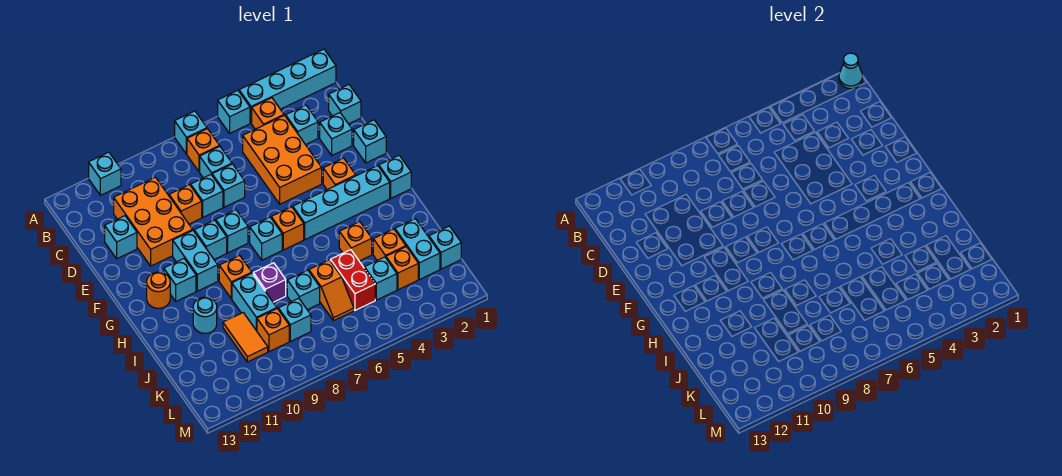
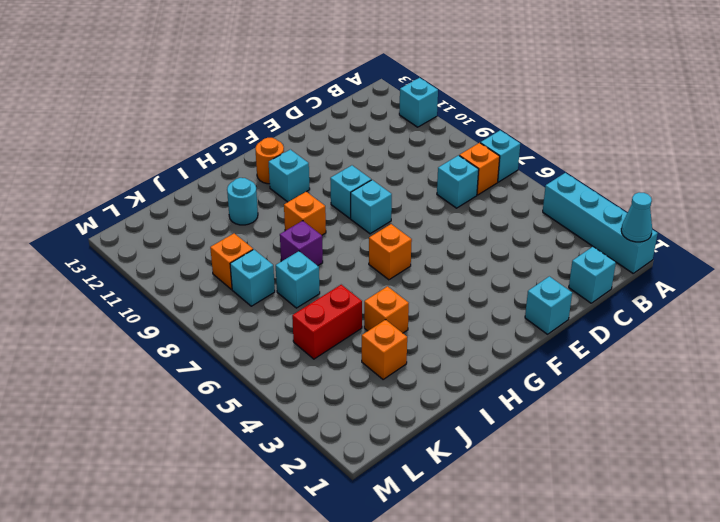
none -> cyan brick A5 level 1
none -> orange brick B4 level 1
none -> cyan brick C3 level 1
none -> orange brick C4:E5 level 1

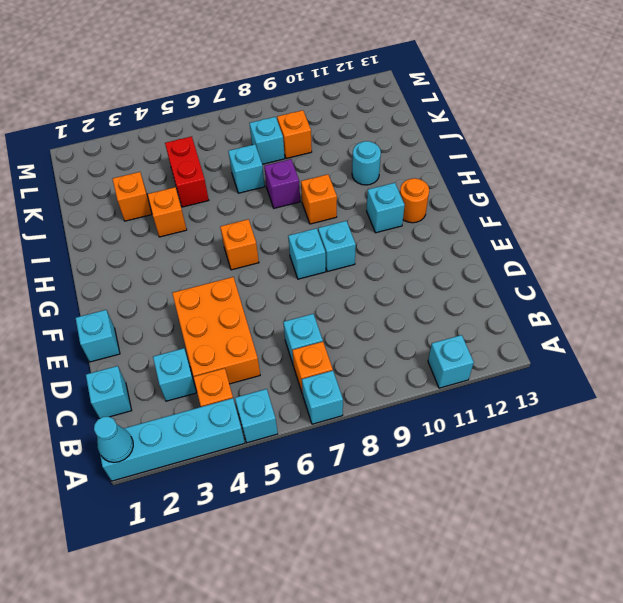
none -> orange brick C10:E11 level 1
none -> cyan brick D2 level 1
none -> cyan brick D7 level 1
none -> cyan brick D8 level 1

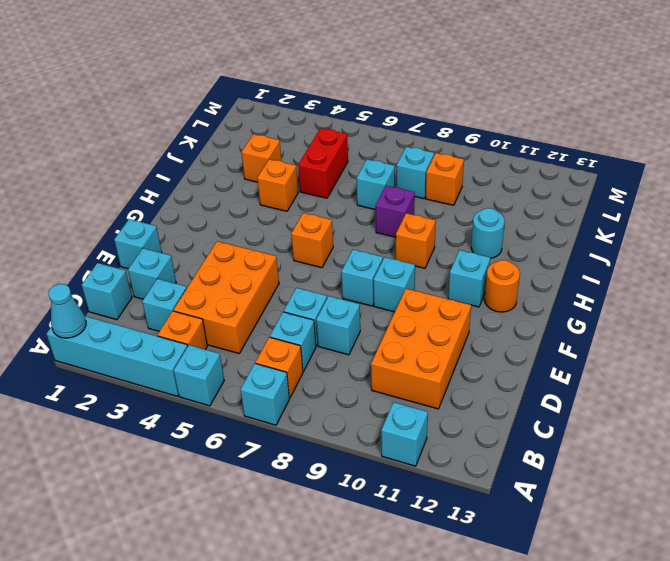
none -> orange brick D9 level 1
none -> cyan brick D12 level 1
none -> orange brick F3 level 1
none -> cyan brick F10:G10 level 1

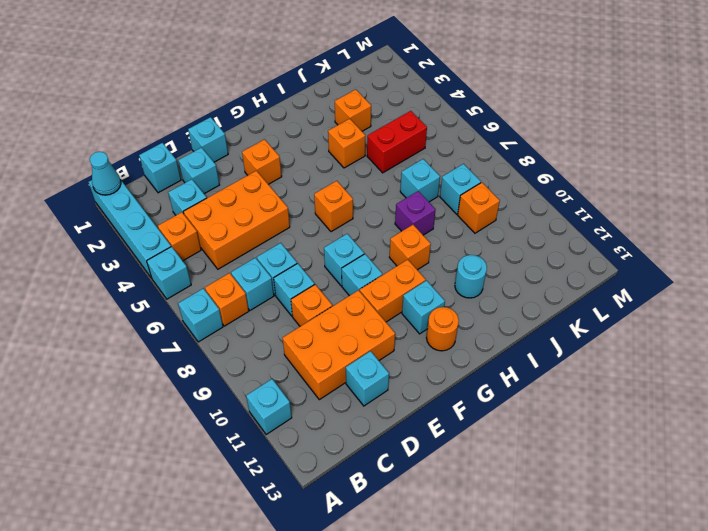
orange brick F10:G10 level 1 -> cyan brick F10:G10 level 1
none -> cyan brick G1 level 1
none -> cyan brick G2:G5 level 1
none -> cyan brick G7 level 1
none -> cyan brick I9:J9 level 1

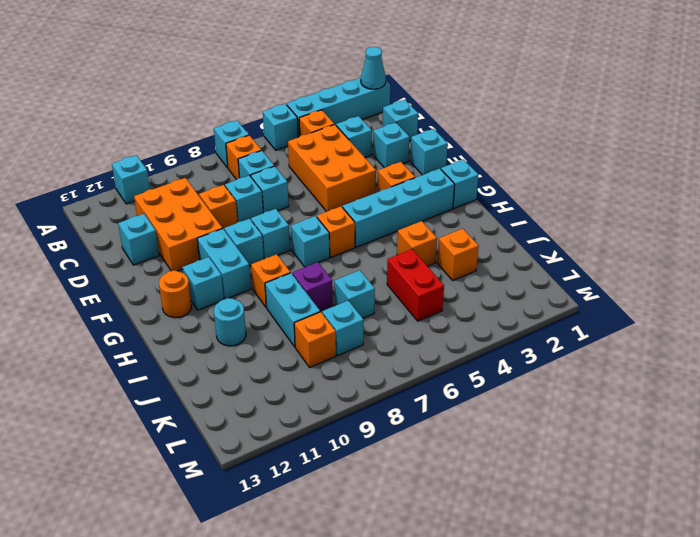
none -> cyan brick J2:K2 level 1
none -> orange slope J6:K6 level 1 top J
none -> orange tile J10:K10 level 1
none -> cyan brick K1 level 1

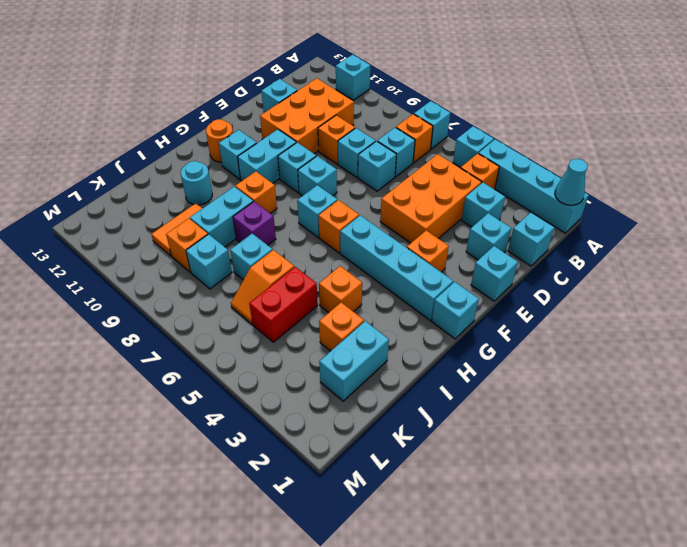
none -> cyan brick K1 level 1
none -> orange brick K3 level 1
none -> cyan brick K4 level 1

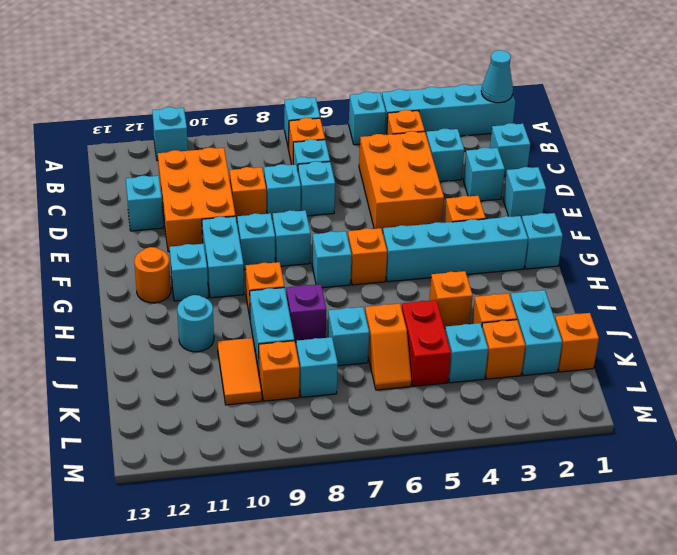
orange brick K1 level 1 -> cyan brick K1 level 1

